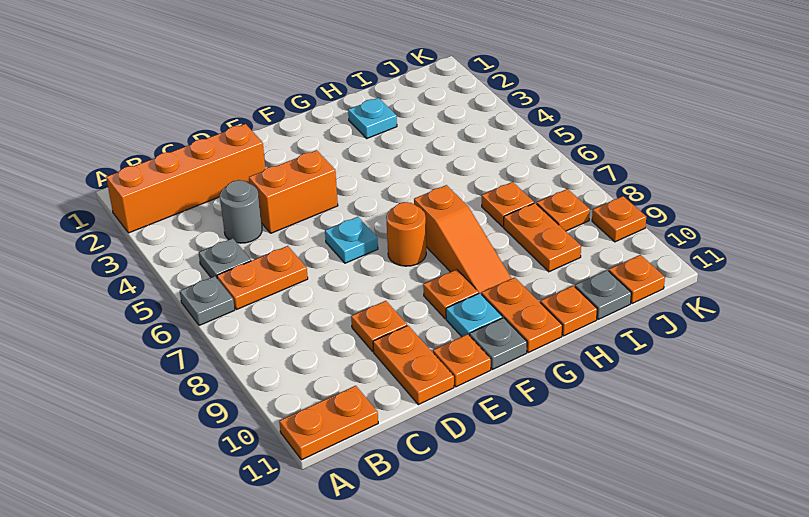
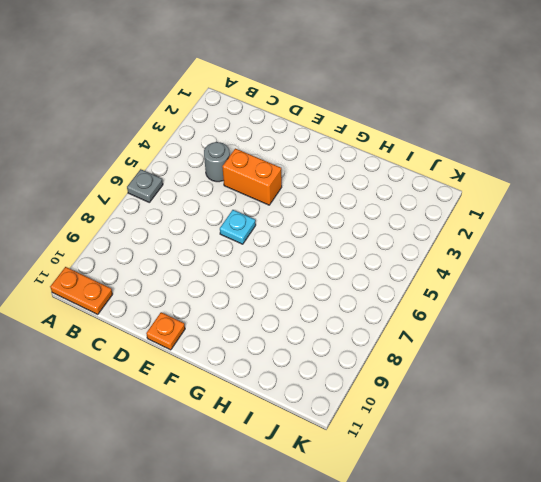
none -> orange brick A2:D2 level 1
none -> grey plate B5 level 1
none -> orange plate B6:C6 level 1

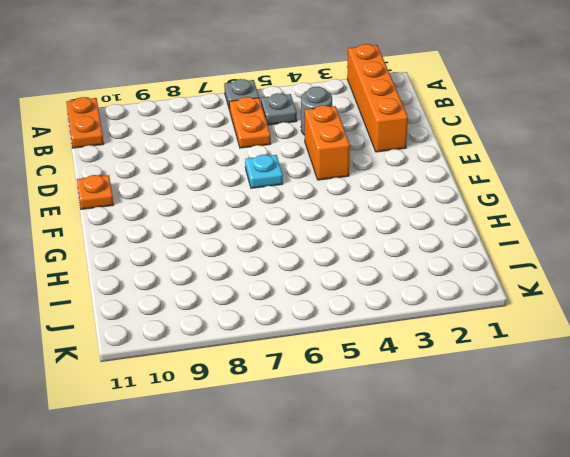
none -> orange plate D9 level 1
none -> orange plate D10:D11 level 1
none -> orange round brick F7 level 1

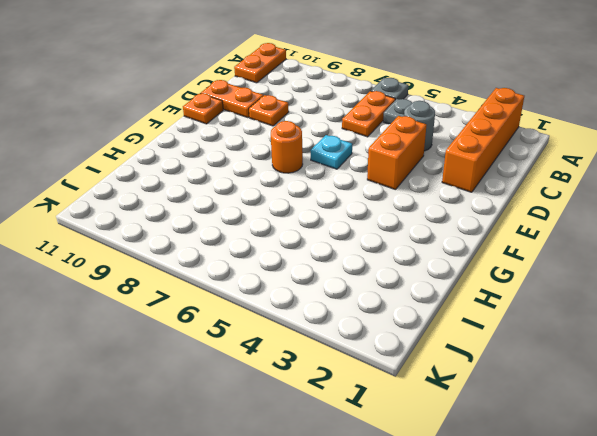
none -> orange plate F9 level 1
none -> cyan plate F10 level 1
none -> grey plate F11 level 1

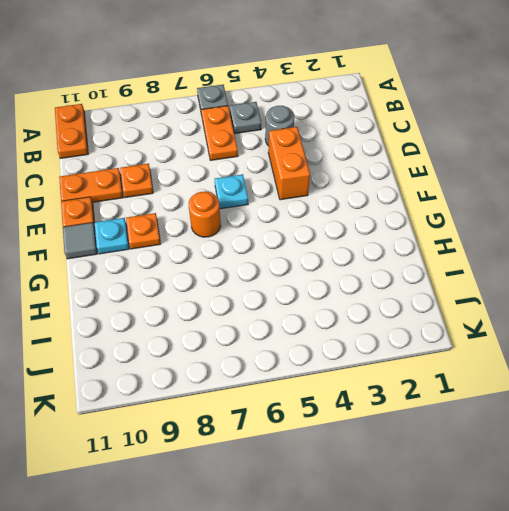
grey tile F11 level 1 -> grey plate F11 level 1
none -> orange brick A2:D2 level 1
none -> orange slope G7:G9 level 1 top 7
none -> orange plate G10:G11 level 1

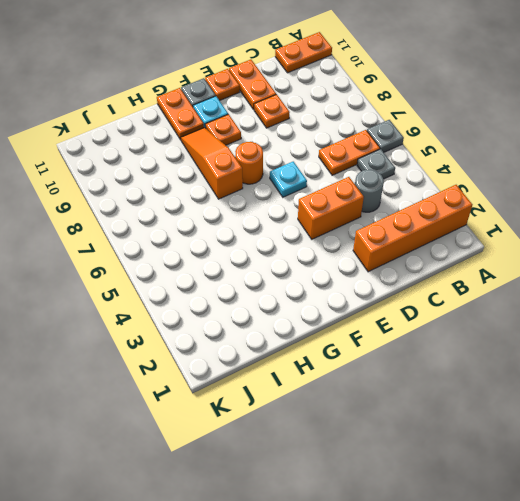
none -> cyan plate H2 level 1
none -> orange plate H11 level 1
none -> orange plate I7 level 1

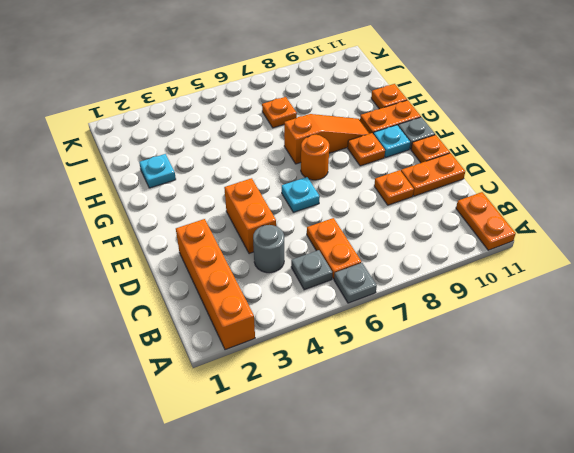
none -> orange plate I8:I9 level 1
none -> grey plate I11 level 1
none -> orange plate J8 level 1

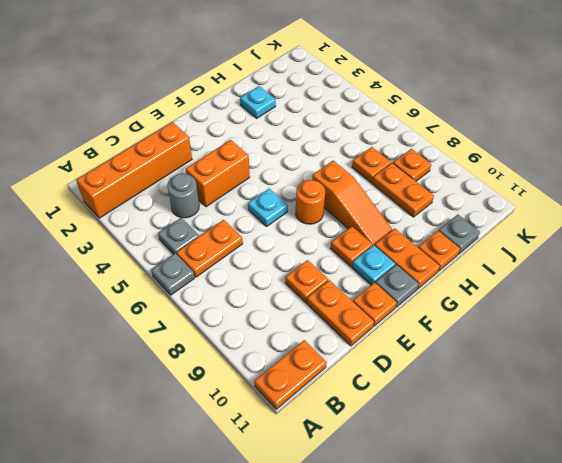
none -> orange plate J11 level 1
none -> orange plate K9 level 1

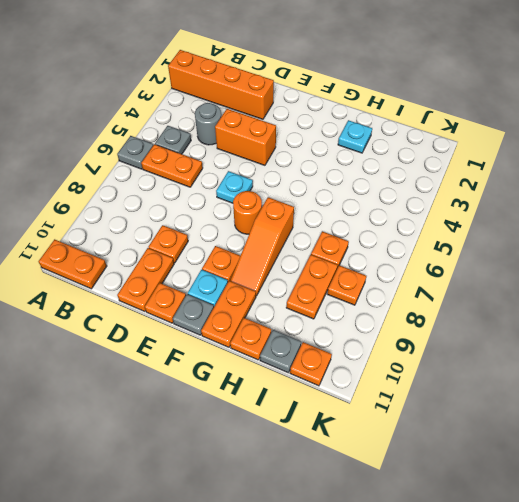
none -> orange plate K9 level 1

